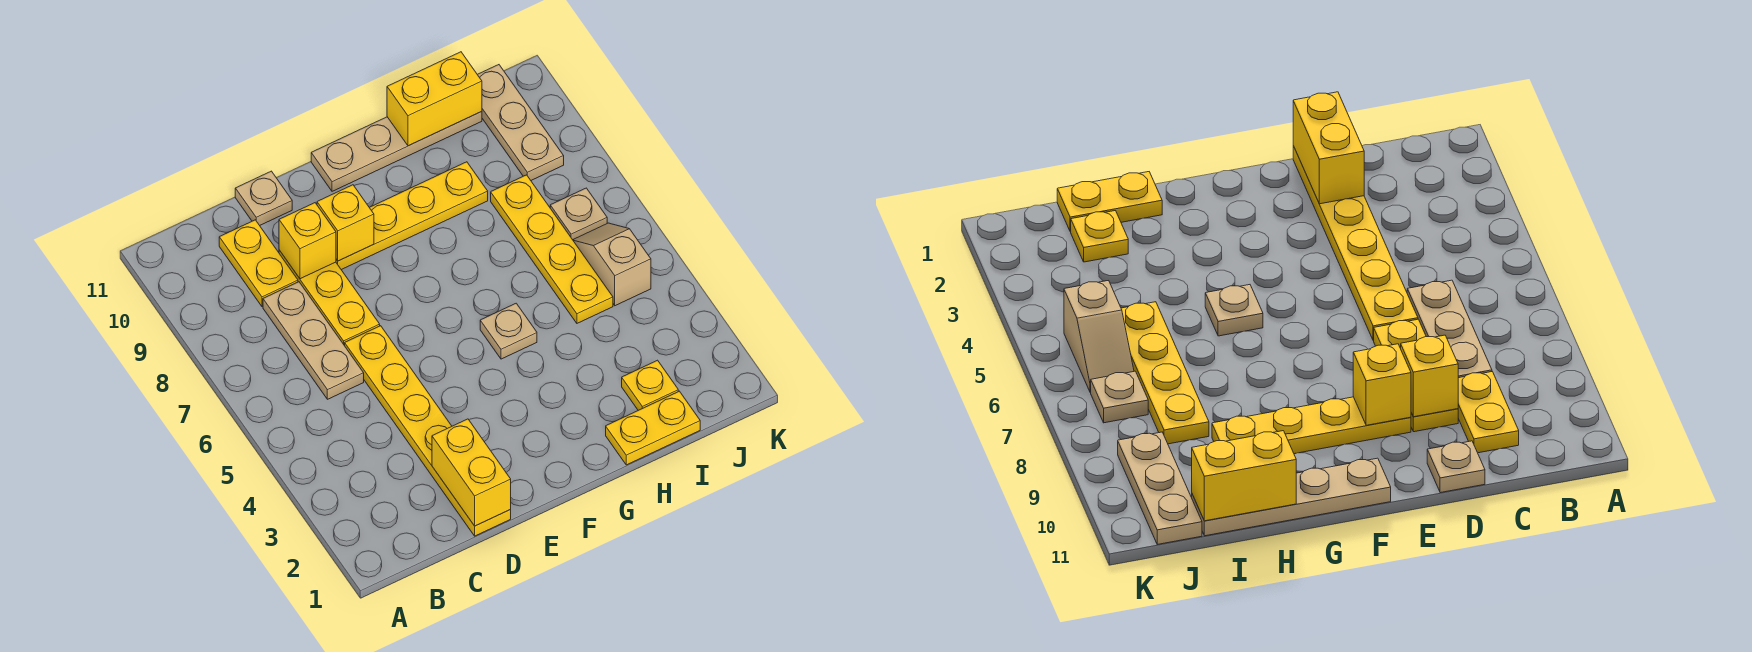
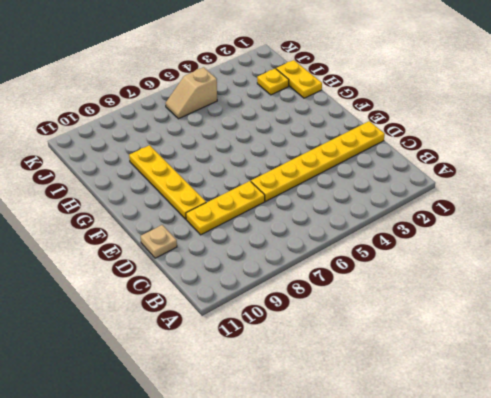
none -> tan plate C6:C8 level 1
none -> yellow plate C9:C10 level 1
none -> tan plate F11:I11 level 1

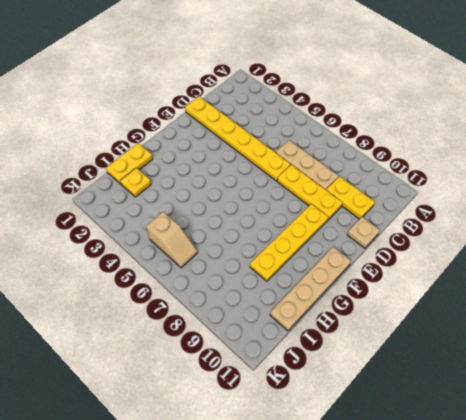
none -> tan plate G5 level 1
none -> yellow plate I5:I8 level 1
none -> tan plate J7 level 1

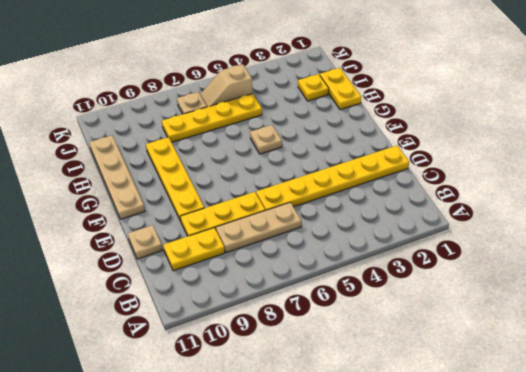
none -> tan plate J9:J11 level 1
none -> yellow brick D1:D2 level 2
none -> yellow brick D9 level 2

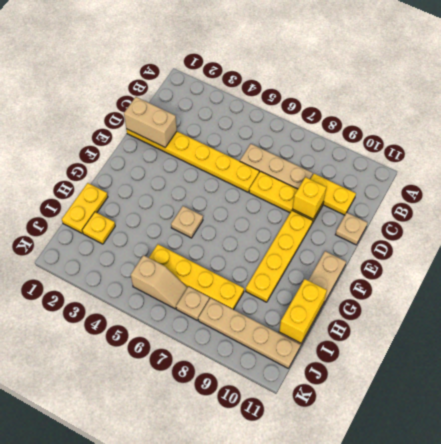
tan brick D1:D2 level 2 -> yellow brick D1:D2 level 2
tan plate J8:J11 level 1 -> tan plate J9:J11 level 1
none -> yellow brick E9 level 2

